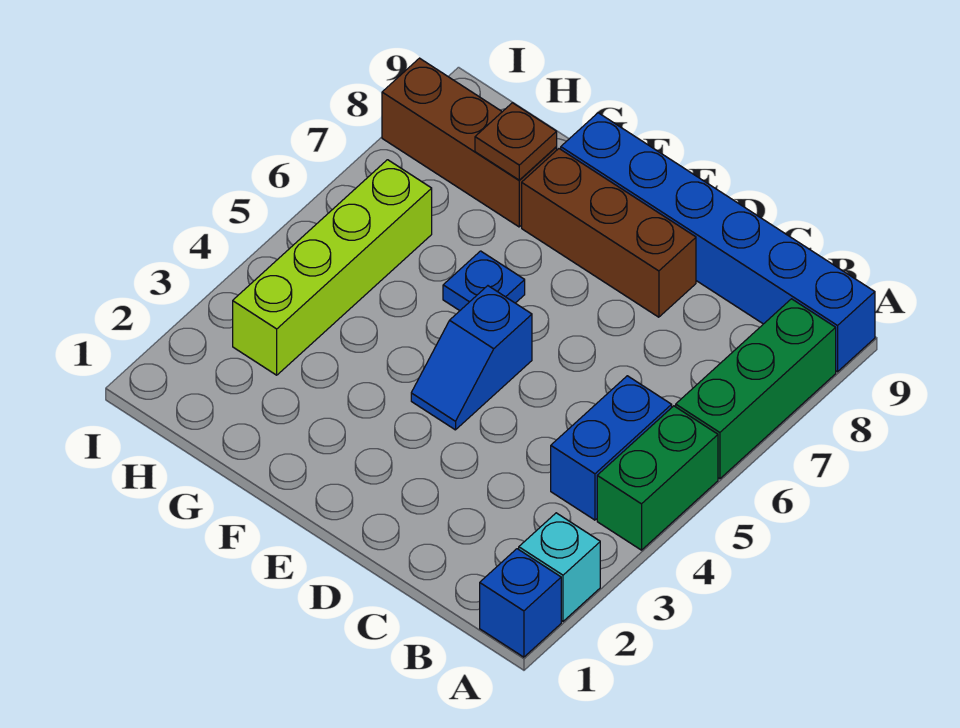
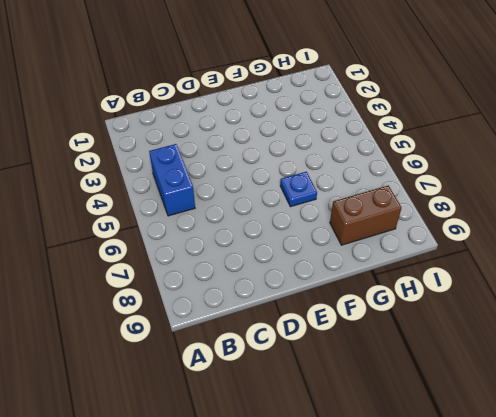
brown brick G8:H8 level 1 -> brown brick G8:I8 level 1
none -> blue brick A1 level 1
none -> cyan brick A2 level 1
none -> green brick A4:A5 level 1

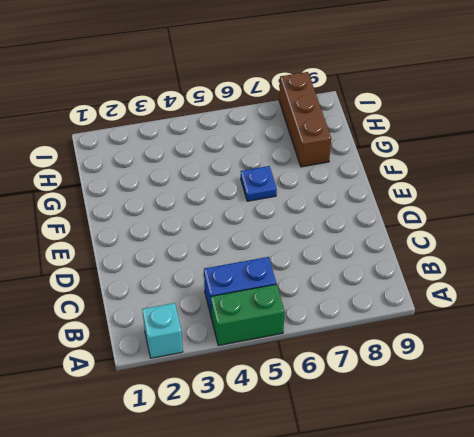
none -> blue brick A1 level 1
none -> green brick A6:A8 level 1
none -> blue brick A9:F9 level 1

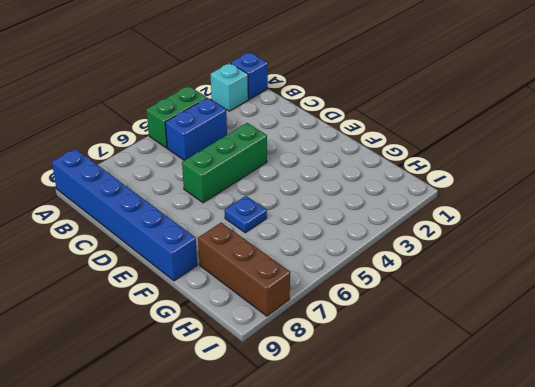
green brick D4:D6 level 1 -> green brick A6:A8 level 1
none -> brown brick D8:F8 level 1
none -> blue slope E4:E5 level 1 top 5
none -> lime brick H3:H6 level 1

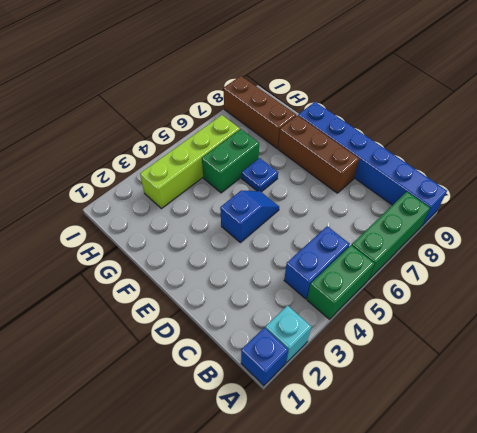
blue slope E4:E5 level 1 top 4 -> blue slope E4:E5 level 1 top 5
green brick G5:G6 level 1 -> none
none -> brown plate G8 level 2

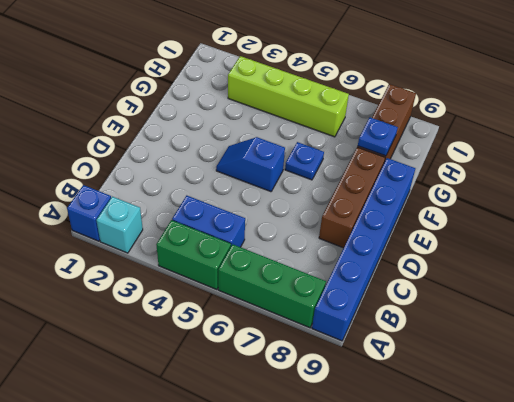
blue plate G8 level 2 -> brown plate G8 level 2

